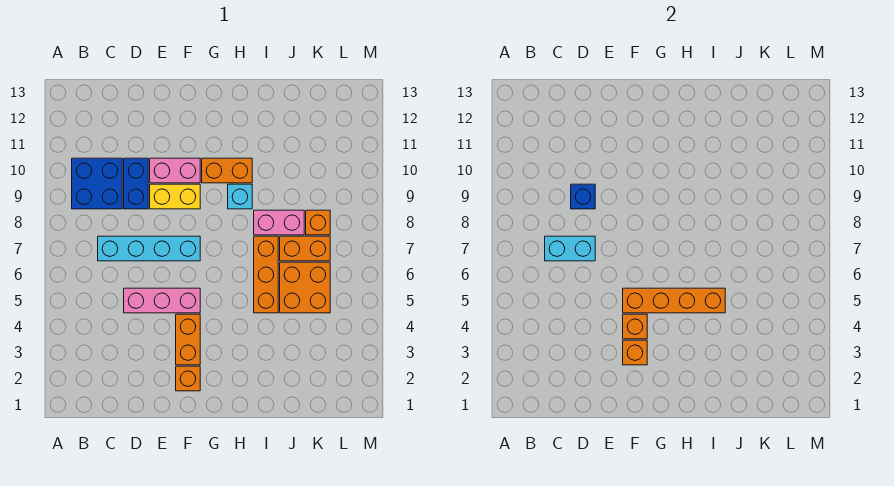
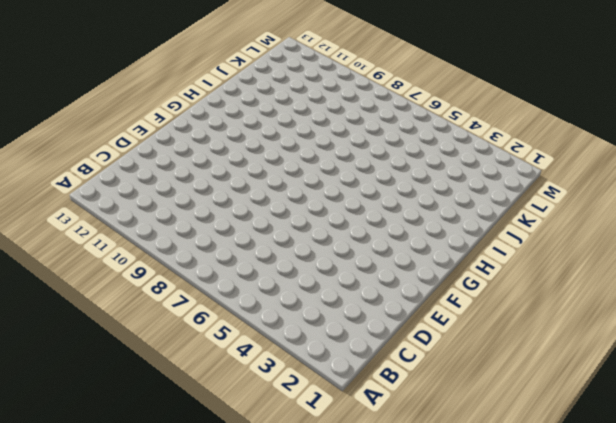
none -> blue brick B9:C10 level 1
none -> cyan brick C7:F7 level 1
none -> pink brick D5:F5 level 1

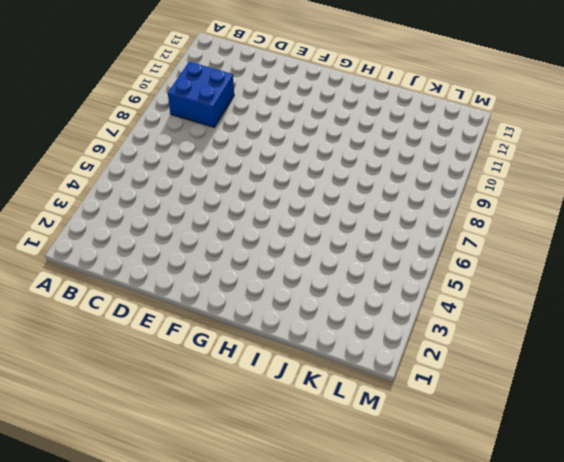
none -> cyan brick C7:F7 level 1
none -> pink brick D5:F5 level 1
none -> blue brick D9:D10 level 1

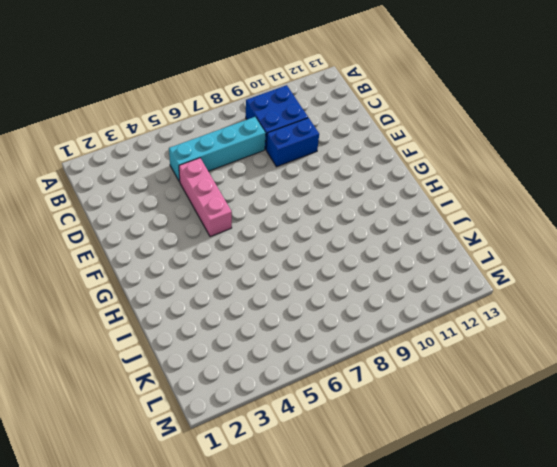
cyan brick C5:C8 level 1 -> cyan brick C7:F7 level 1
none -> yellow brick E9:F9 level 1
none -> pink brick E10:F10 level 1
none -> orange brick F2 level 1

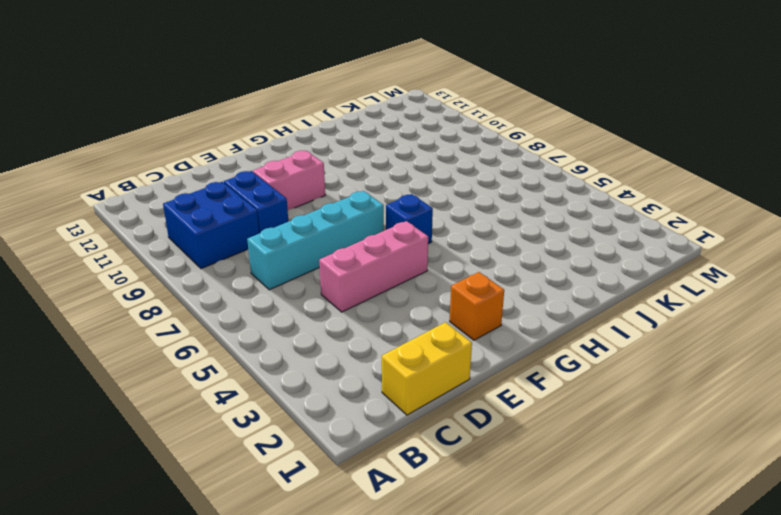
yellow brick C1:D1 level 1 -> yellow brick E9:F9 level 1
blue brick G6 level 1 -> blue brick D9 level 2
none -> orange brick F3:F4 level 1
none -> orange brick G10:H10 level 1
none -> cyan brick H9 level 1

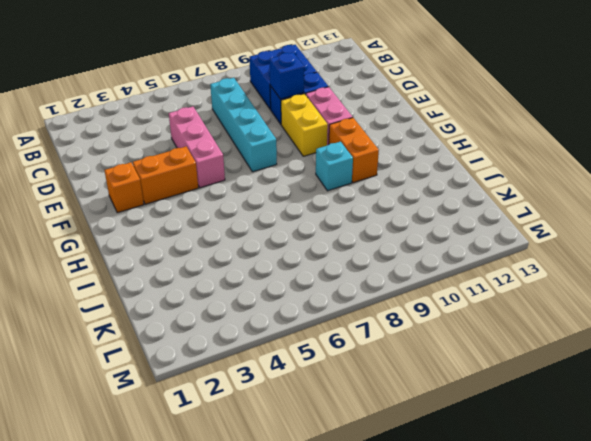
none -> orange brick I5:I7 level 1
none -> pink brick I8:J8 level 1
none -> orange brick J5:K6 level 1

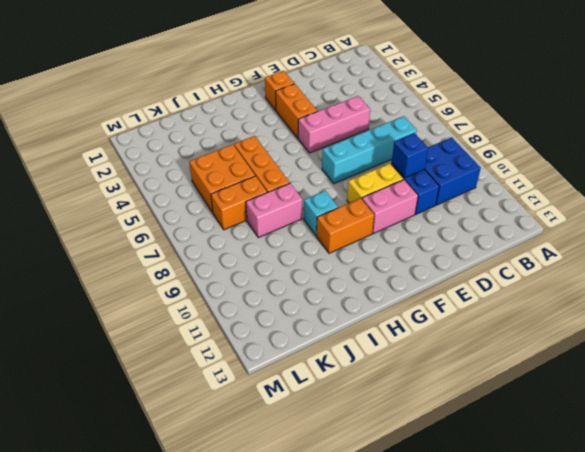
none -> orange brick K8 level 1
none -> cyan brick C7:D7 level 2
none -> orange brick F3 level 2

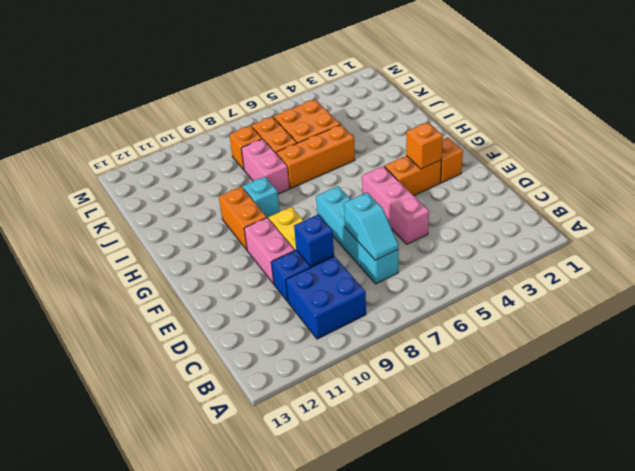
cyan slope C7:D7 level 2 top D -> cyan brick C7:D7 level 2
none -> orange brick F4 level 2
none -> orange brick F5:I5 level 2

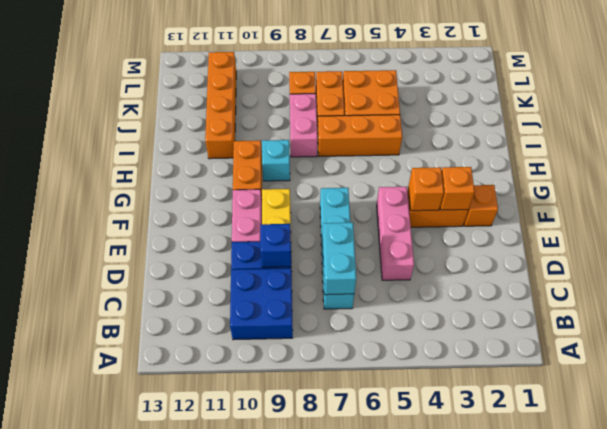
orange brick I11:L11 level 1 -> orange brick F5:I5 level 2

